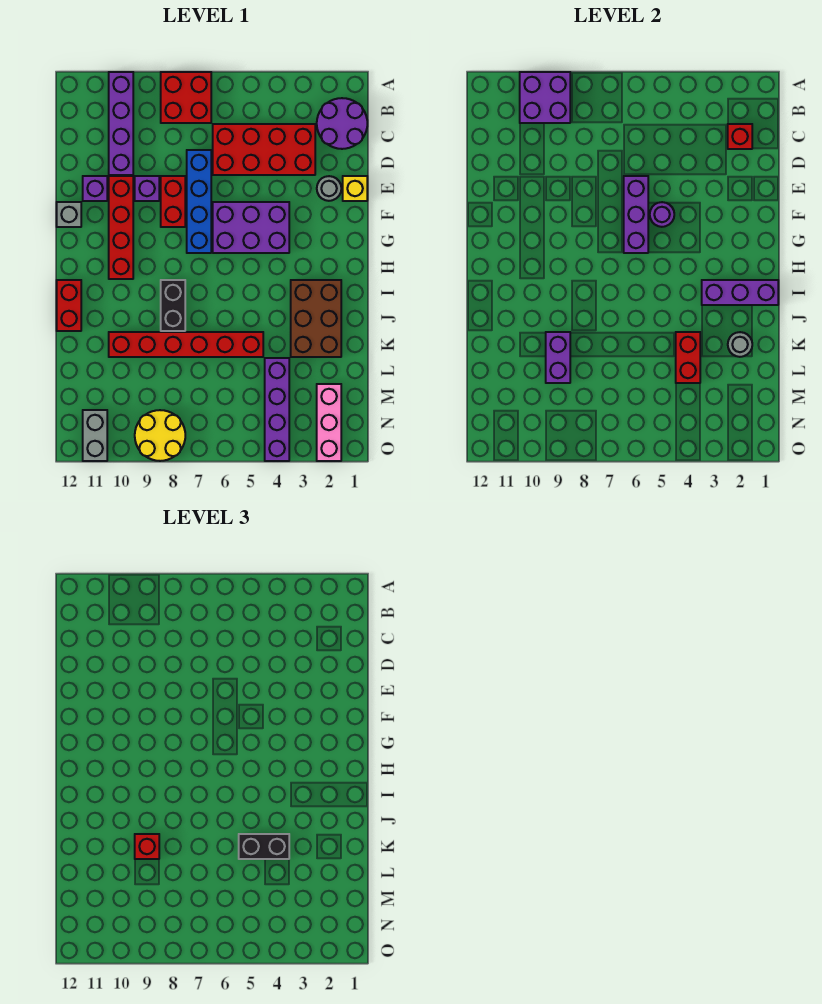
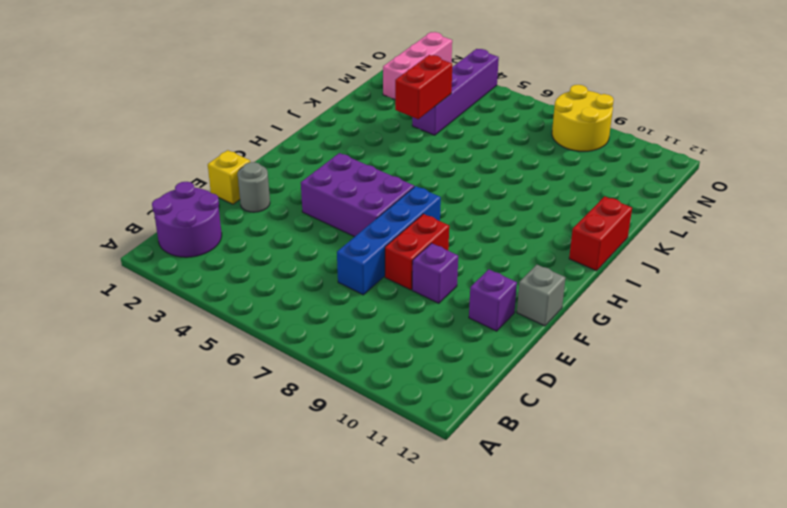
none -> red brick A7:B8 level 1
none -> purple brick A10:D10 level 1
none -> red brick C3:D6 level 1
none -> red brick E10:H10 level 1

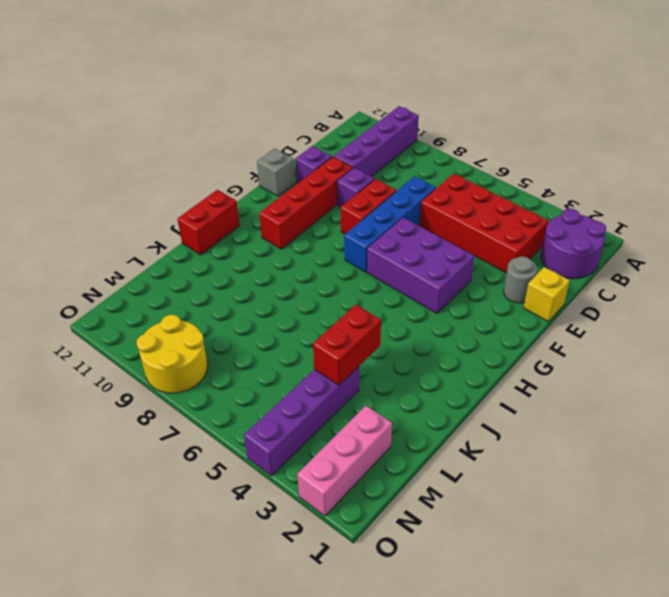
none -> red brick A7:B8 level 1
none -> brown brick I2:K3 level 1
none -> black brick I8:J8 level 1
none -> red brick K5:K10 level 1

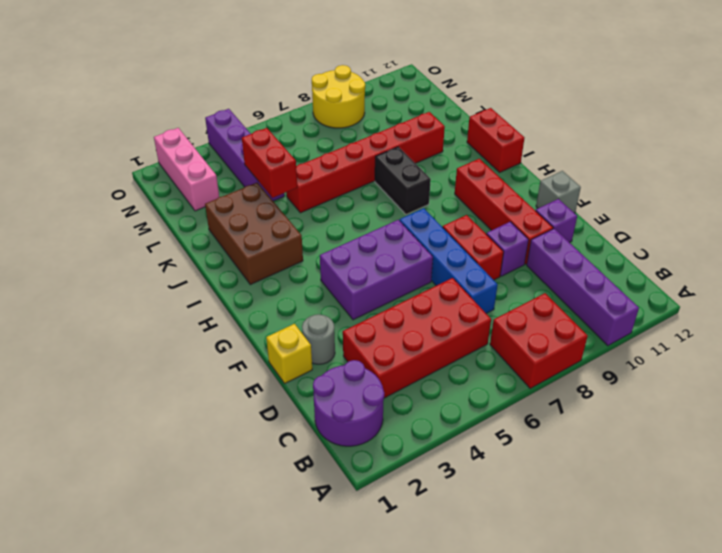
none -> grey brick N11:O11 level 1
none -> purple brick A9:B10 level 2
none -> red brick C2 level 2
none -> purple brick E6:G6 level 2

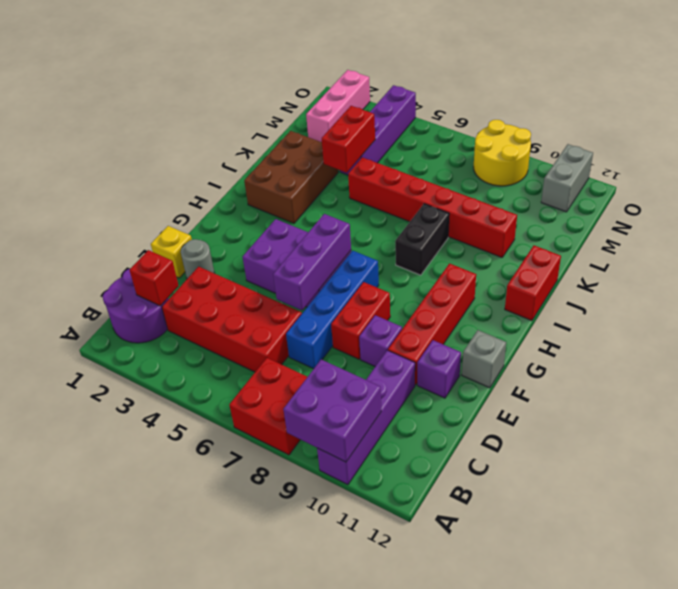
none -> purple round brick F5 level 2
none -> purple brick I1:I3 level 2
none -> grey round brick K2 level 2
none -> purple brick K9:L9 level 2

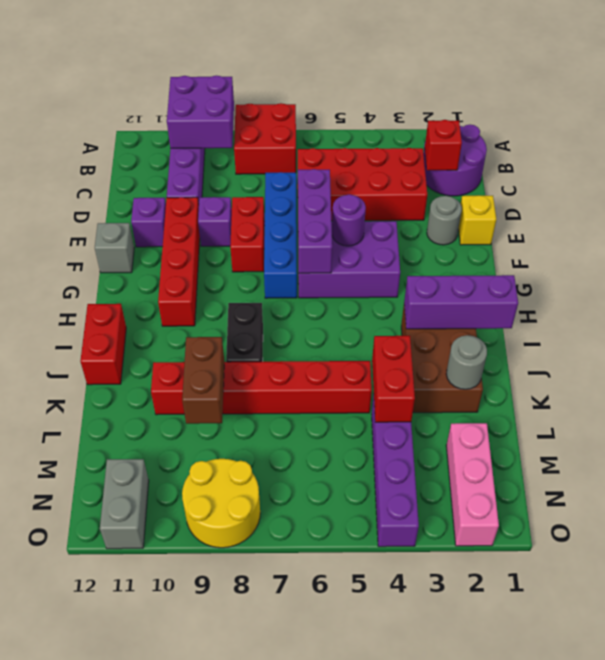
brown brick K9:L9 level 2 -> purple brick K9:L9 level 2
none -> black brick K4:K5 level 3
none -> red brick K9 level 3

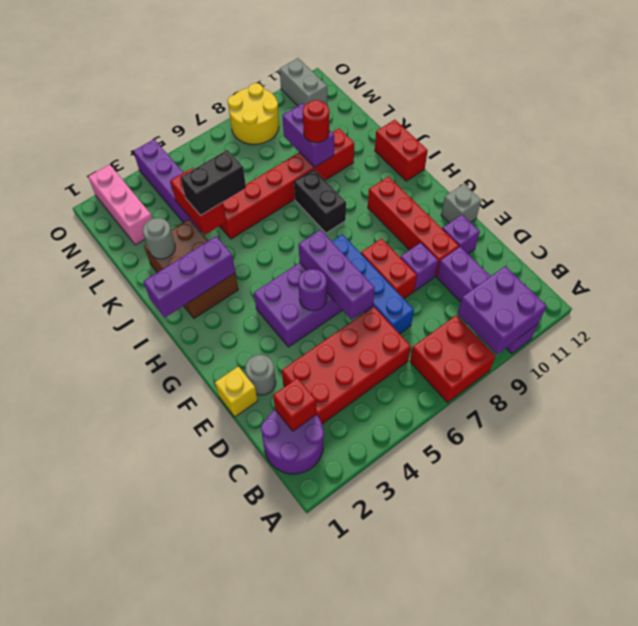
red round brick K9 level 3 -> red brick K9 level 3

